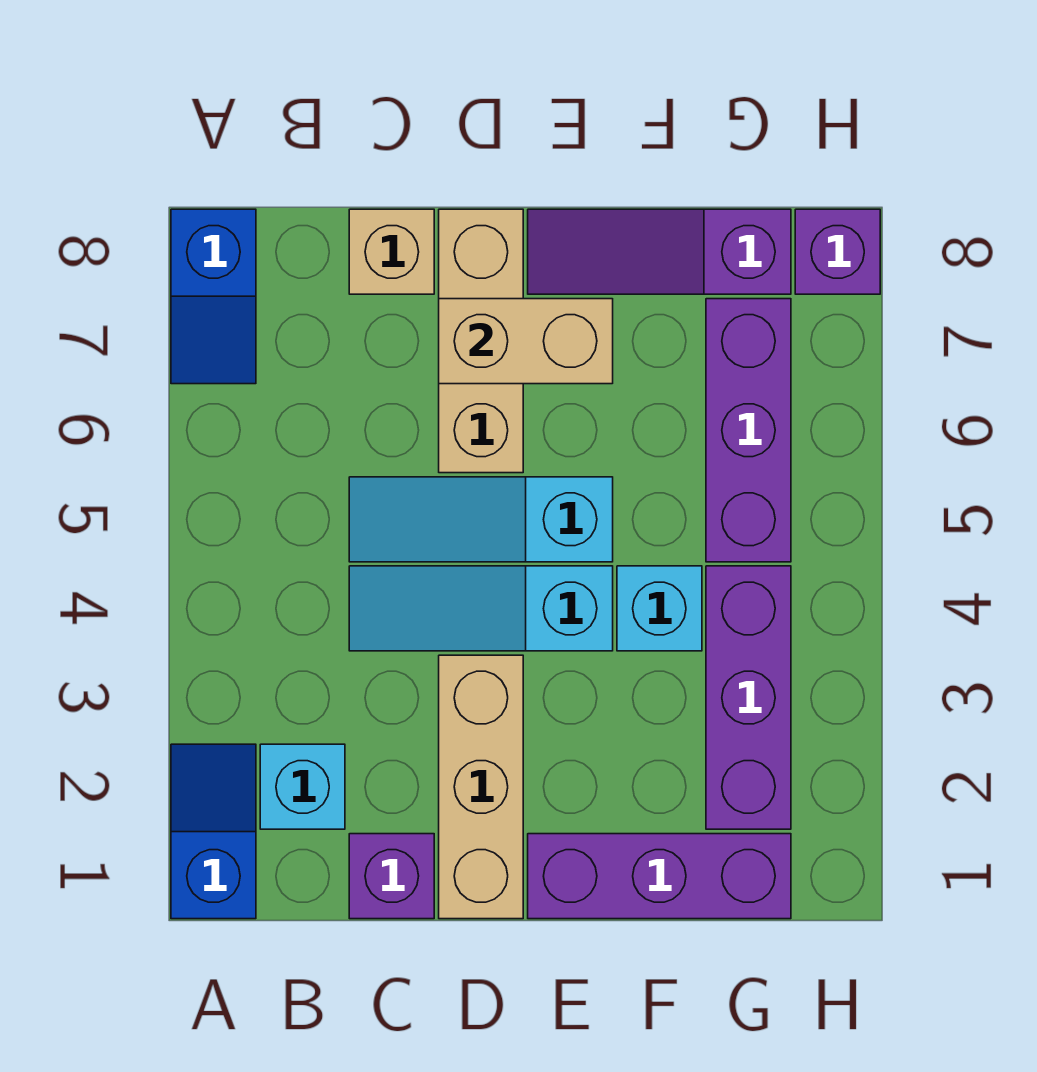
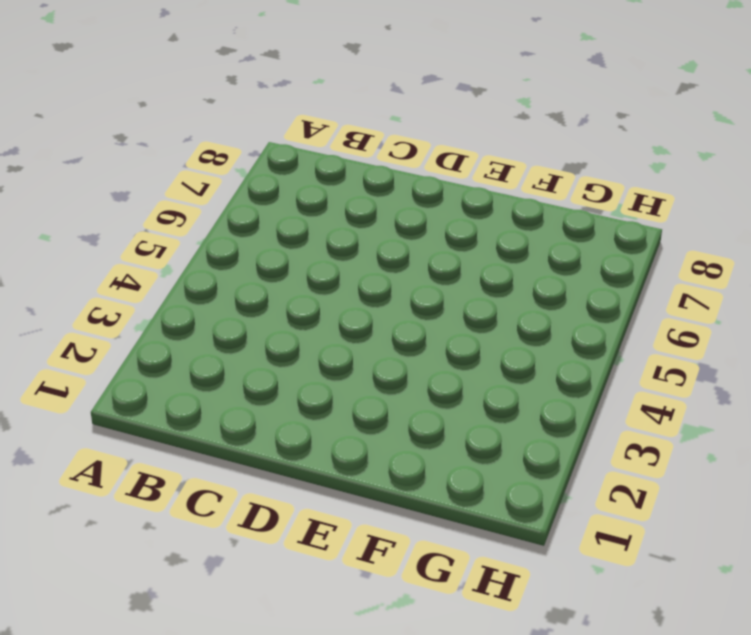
none -> blue slope A1:A2 level 1 top 1
none -> blue slope A7:A8 level 1 top 8
none -> cyan brick B2 level 1

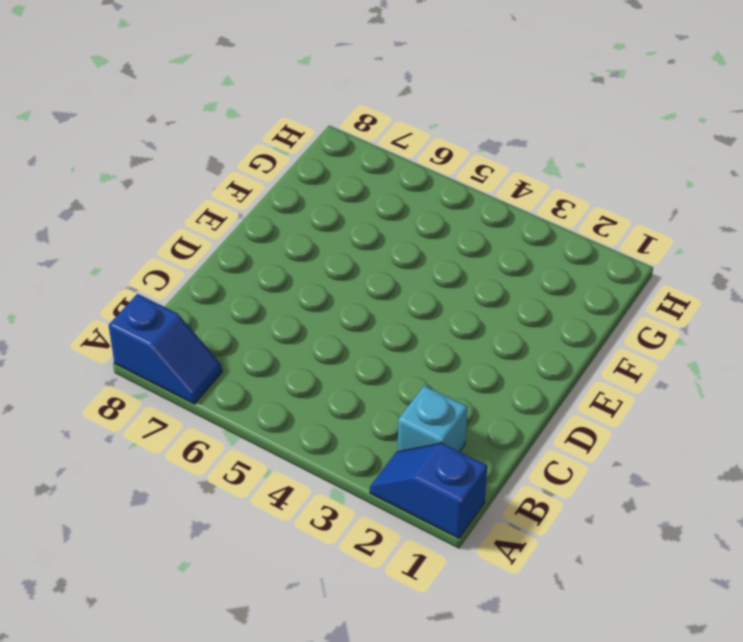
none -> purple brick C1 level 1
none -> cyan slope C4:E4 level 1 top E
none -> cyan slope C5:E5 level 1 top E

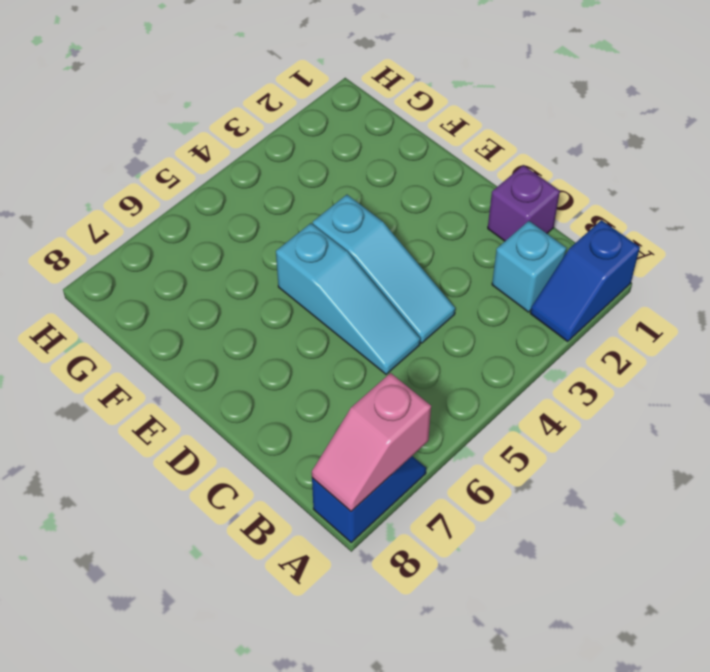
pink slope A7:A8 level 2 top 7 -> none
none -> tan brick C8 level 1
none -> tan brick D1:D3 level 1
none -> tan brick D6:D8 level 1

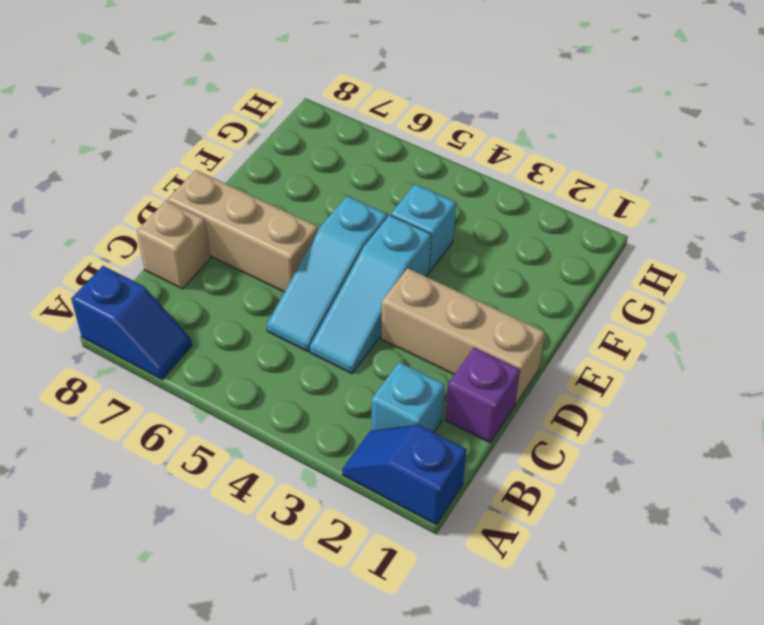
none -> purple brick E1:G1 level 1
none -> purple slope E8:G8 level 1 top G
none -> purple brick G2:G4 level 1

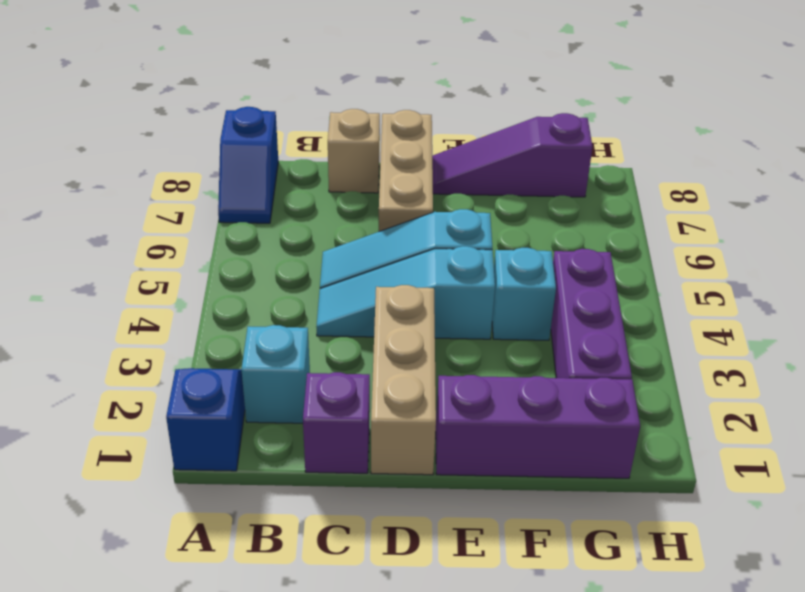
none -> purple brick G5:G7 level 1
none -> purple brick H8 level 1
none -> tan brick D7:E7 level 2

